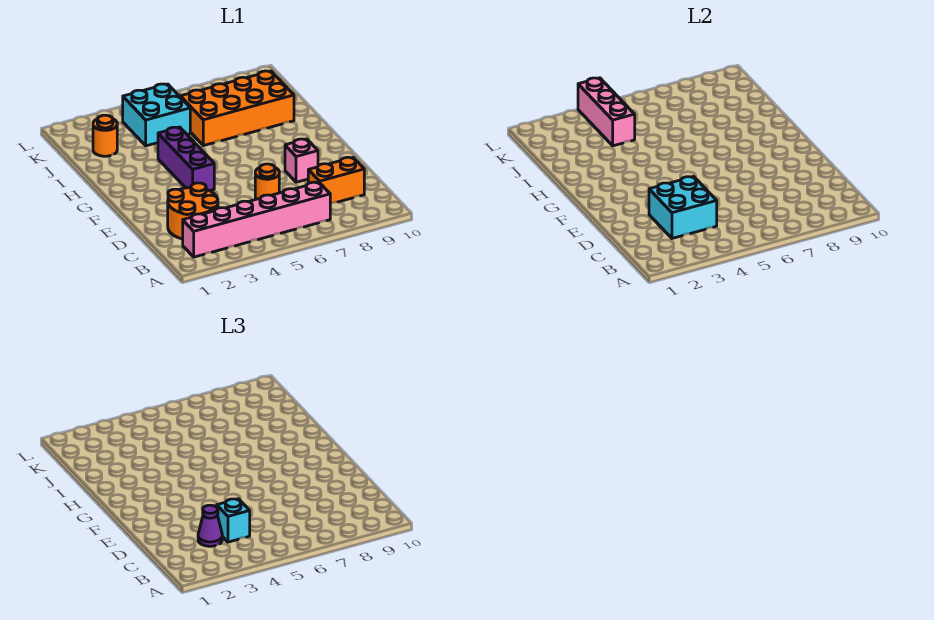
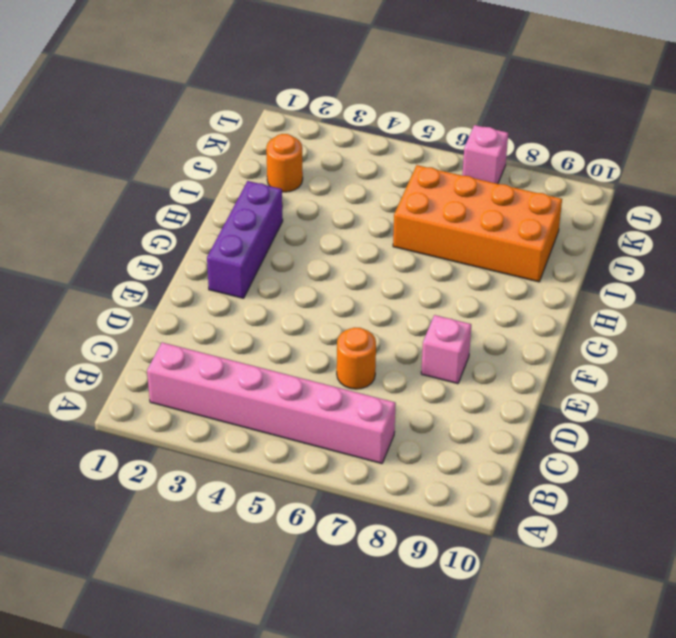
purple brick F2:H2 level 1 -> purple brick F4:H4 level 1
pink brick L7 level 1 -> none
none -> orange round brick C2:D3 level 1
none -> orange brick C8:C9 level 1
none -> cyan brick J4:K5 level 1

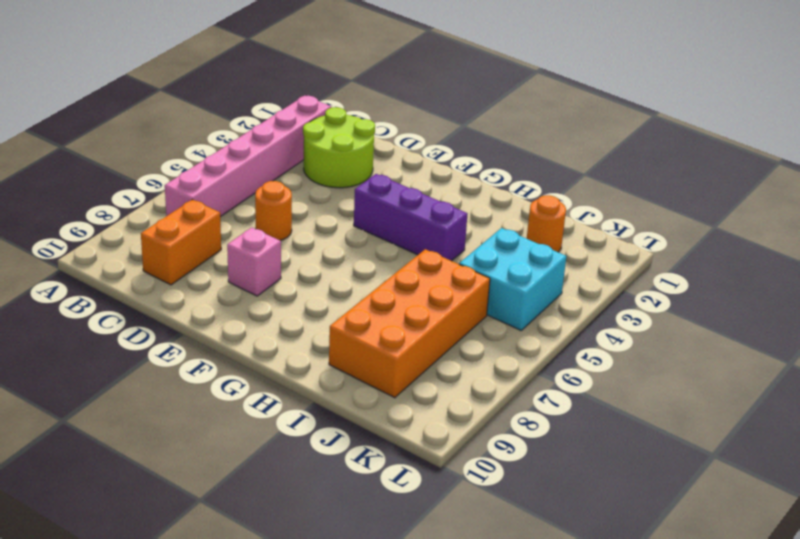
lime round brick C2:D3 level 1 -> orange round brick C2:D3 level 1
none -> cyan brick C3:D4 level 2
none -> pink brick J4:L4 level 2
none -> purple cone C3 level 3

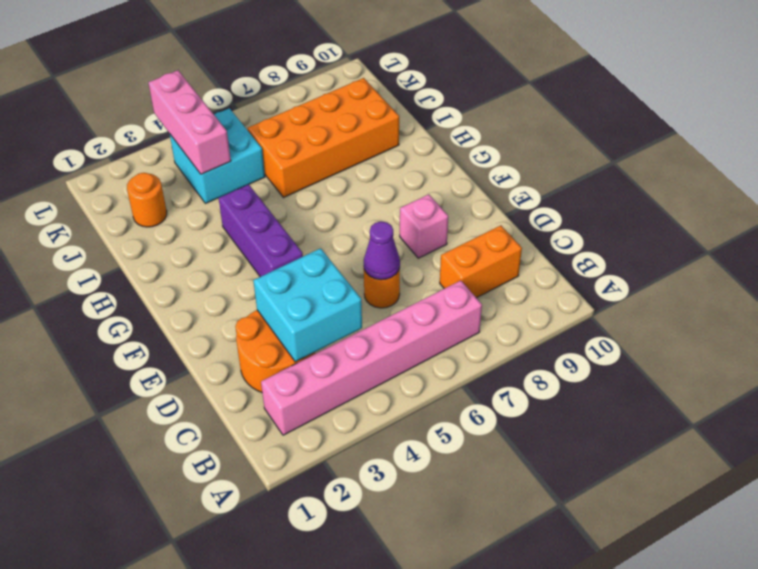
purple cone D6 level 2 -> purple cone C3 level 3
none -> cyan brick C4 level 3

